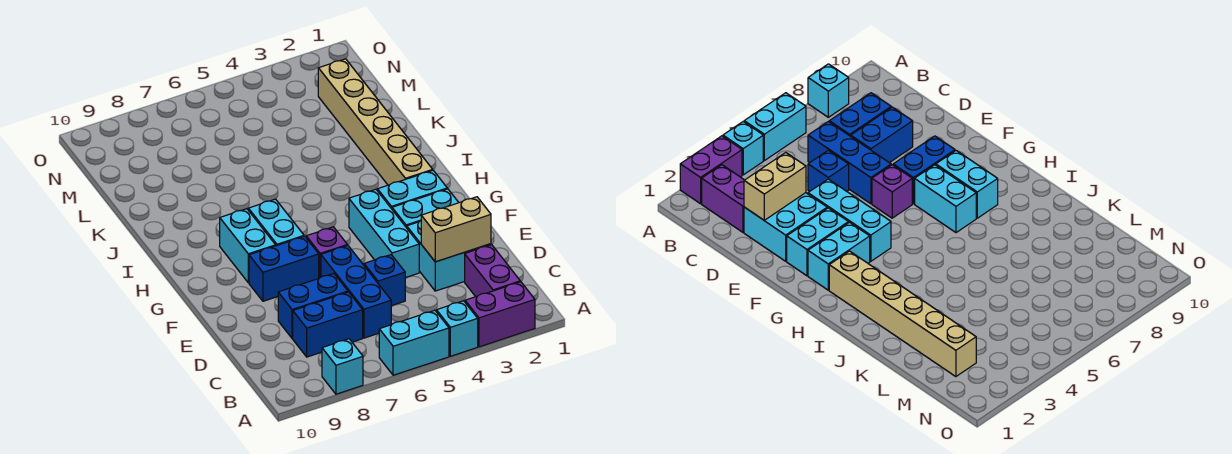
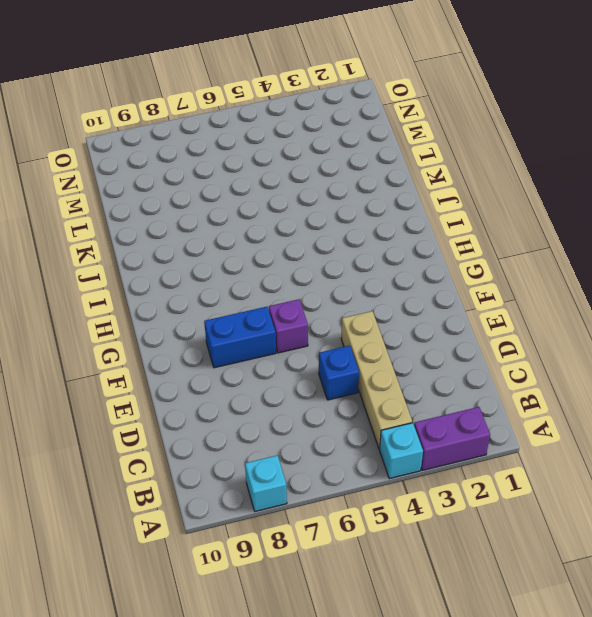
tan brick B4:E4 level 1 -> cyan brick E4:G4 level 1
none -> cyan brick A5:A6 level 1
none -> purple brick B2:C2 level 1
none -> blue brick C6:E6 level 1

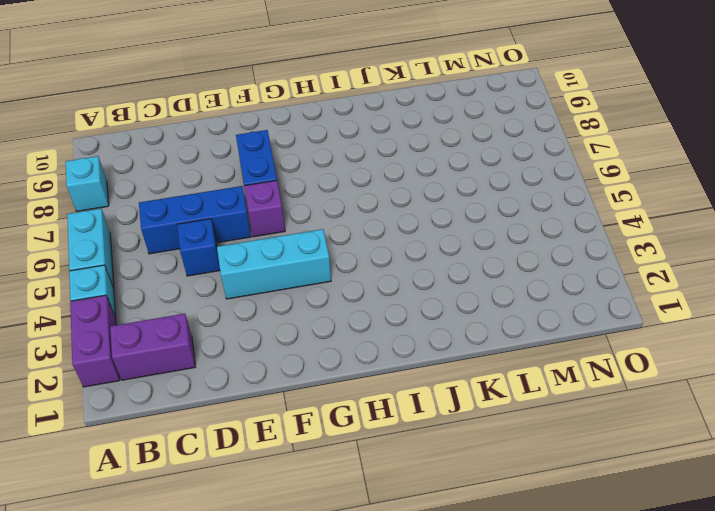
none -> blue brick C7:C8 level 1
none -> cyan brick D2:E3 level 1
none -> blue brick D7:D8 level 1

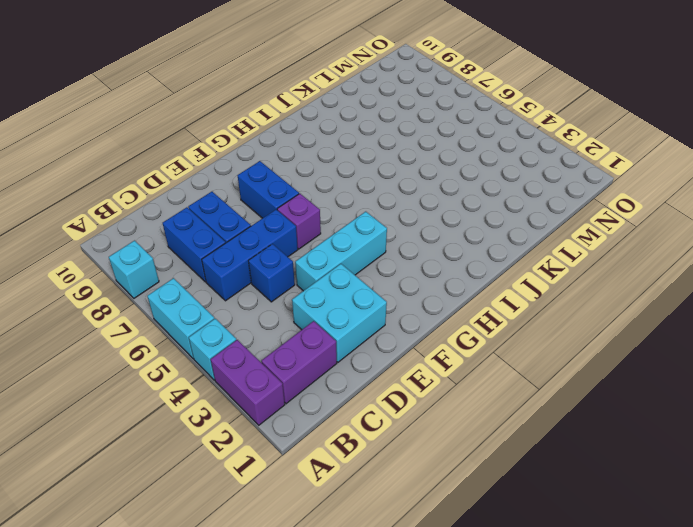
none -> cyan brick F2:F3 level 1
none -> cyan brick G2:G3 level 1
none -> cyan brick G7:H7 level 1

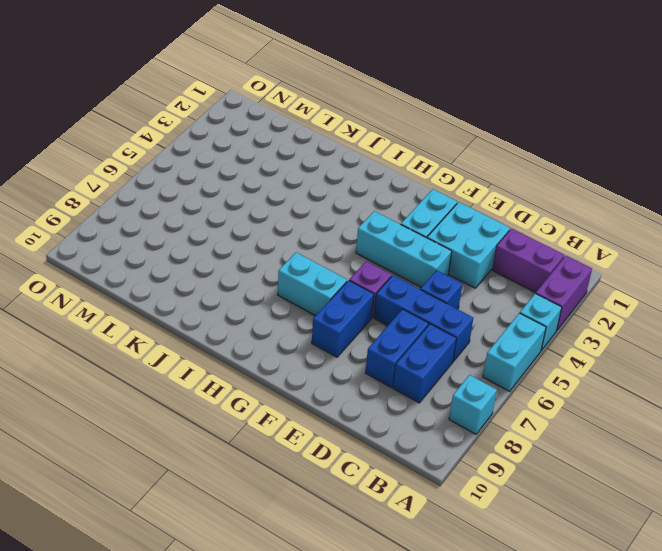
none -> cyan brick G2:G3 level 1
none -> cyan brick G8:H8 level 1
none -> tan brick H2:M2 level 1

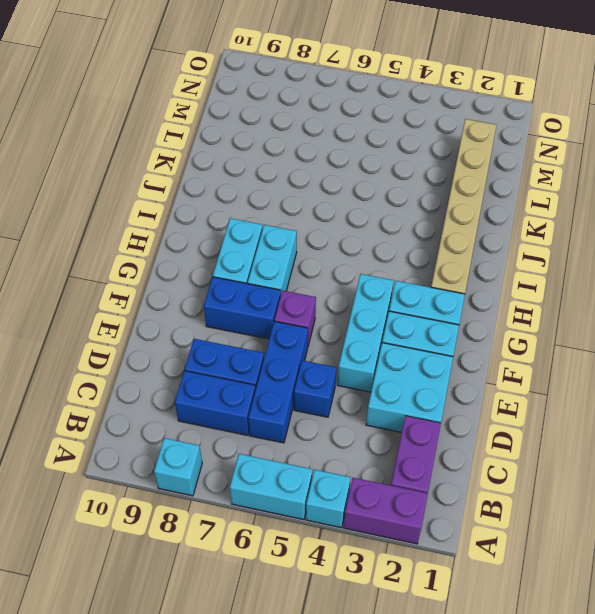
none -> tan brick D2:D3 level 2

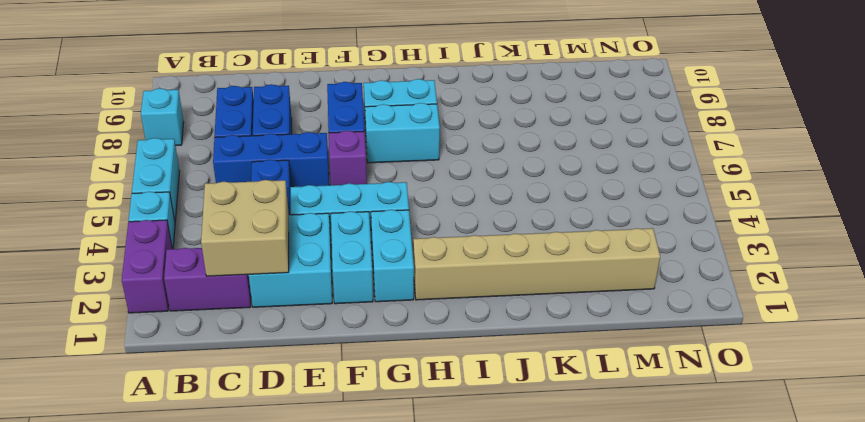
tan brick C2:D3 level 2 -> tan brick D2:D3 level 2

